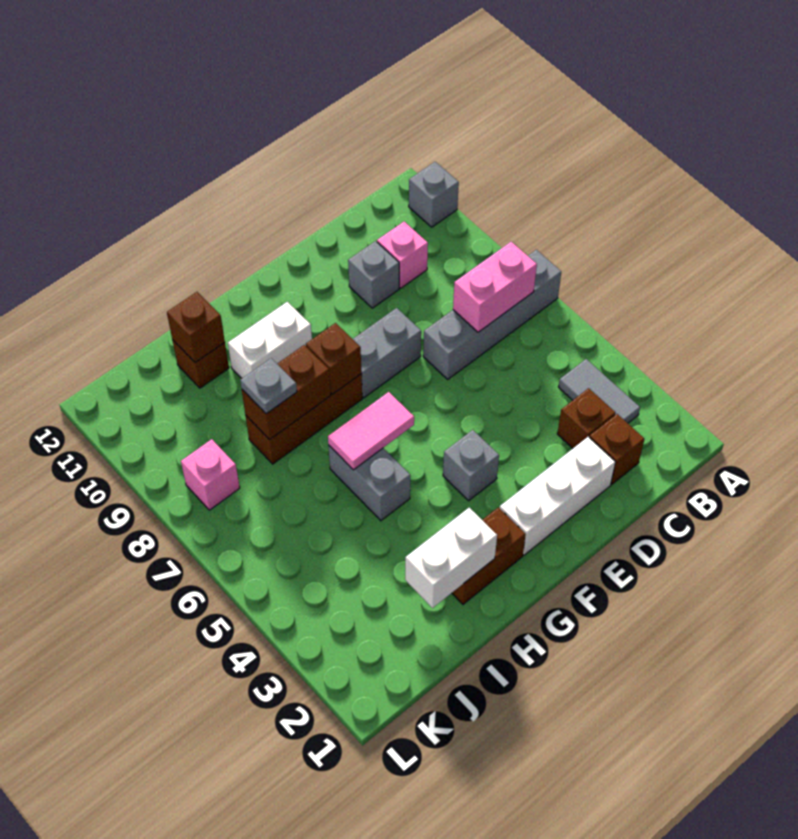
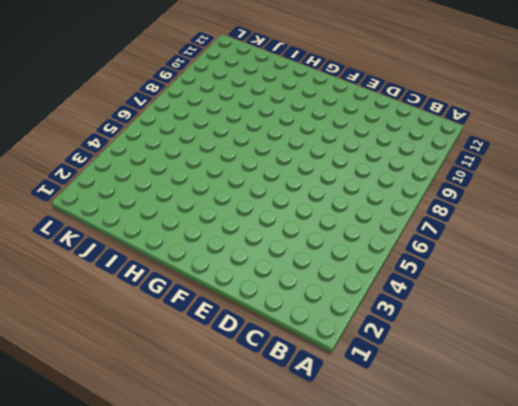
none -> grey brick A7:D7 level 1
none -> grey brick A11 level 1
none -> grey tile B3:B4 level 1

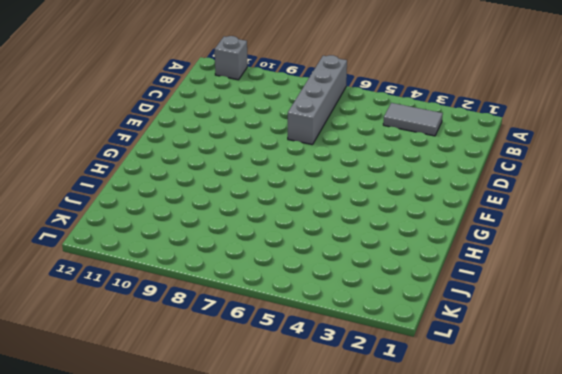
none -> brown brick C2 level 1
none -> brown brick C3 level 1
none -> pink brick C10 level 1

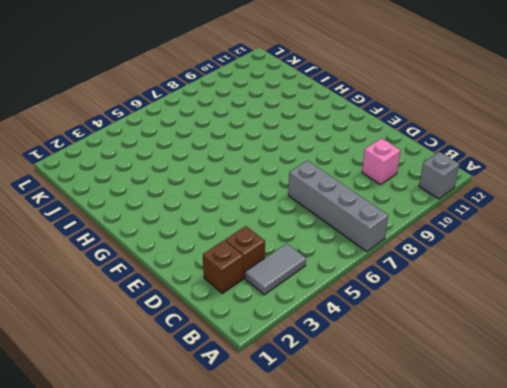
none -> white brick D2:F2 level 1
none -> grey brick D10 level 1
none -> grey brick E8:F8 level 1

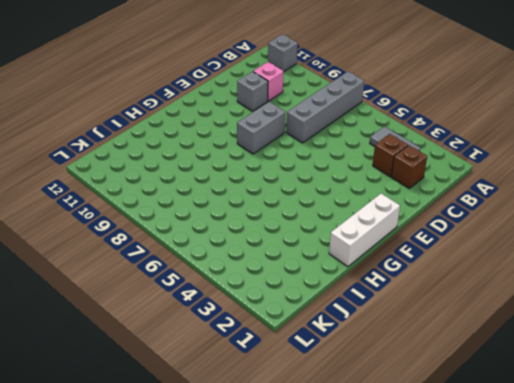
white brick F1:H1 level 1 -> white brick D2:F2 level 1
none -> grey brick F4 level 1
none -> brown brick G2:H2 level 1
none -> brown brick G8:I8 level 1

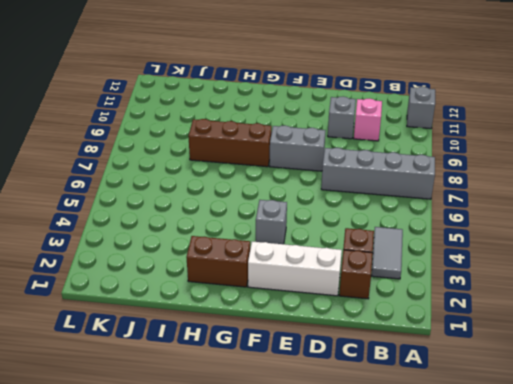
none -> white brick G10:H10 level 1
none -> grey brick H5:H6 level 1
none -> brown brick I11 level 1

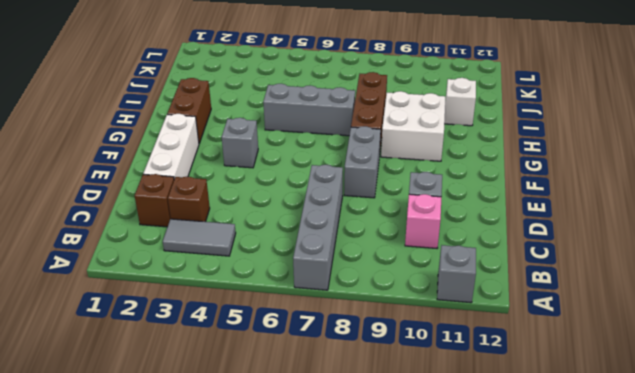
white brick G9:H10 level 1 -> white brick G10:H10 level 1
grey brick H5:H7 level 1 -> grey brick H5:H6 level 1
white brick I11 level 1 -> brown brick I11 level 1
none -> pink brick K8 level 1
none -> pink brick B7:C7 level 2
none -> pink tile G6:H6 level 2

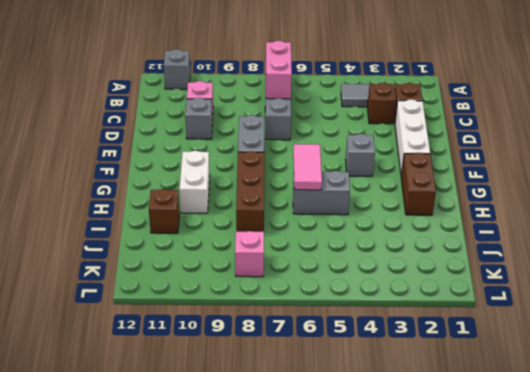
none -> brown brick G8 level 2
none -> white brick H2:I2 level 2
none -> brown brick H8:I8 level 2

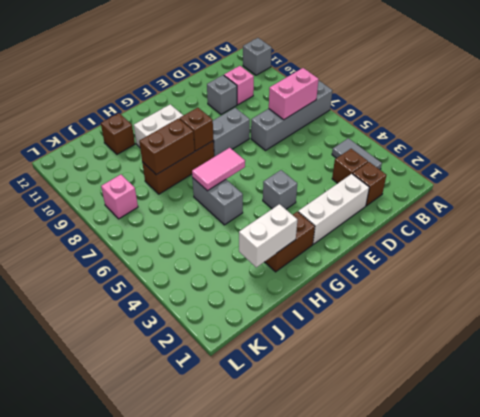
none -> brown brick I11 level 2
none -> grey plate I8 level 3

